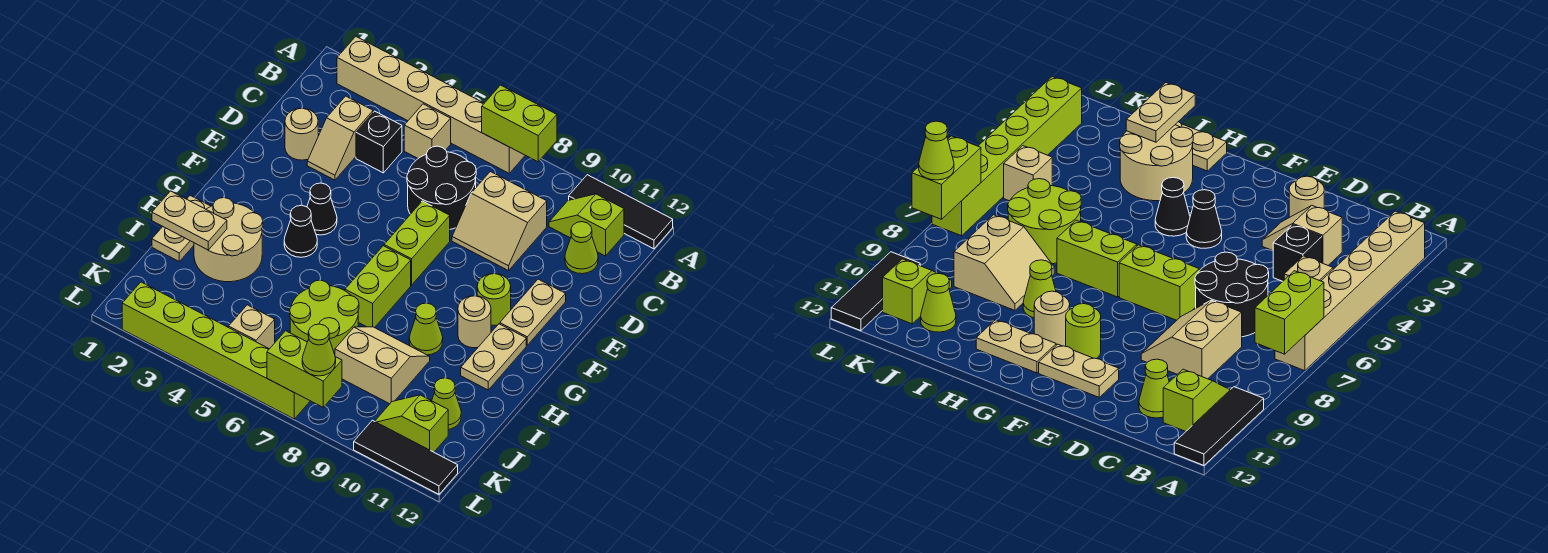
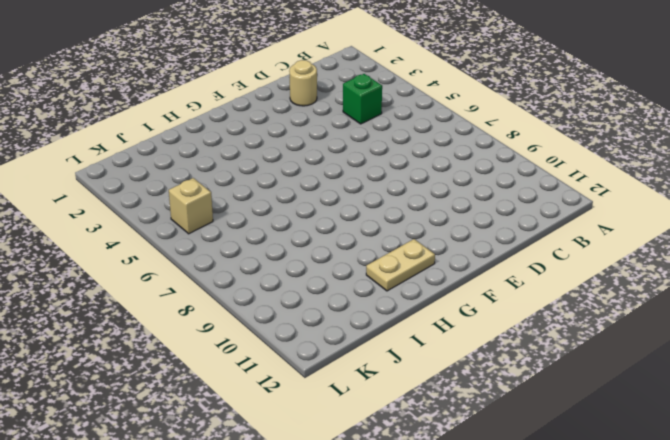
green brick C4 level 1 -> black brick C4 level 1
none -> tan brick A2:A7 level 1
none -> black tile A10:A12 level 1
none -> tan brick B5 level 1
none -> lime slope B10:B11 level 1 top 11

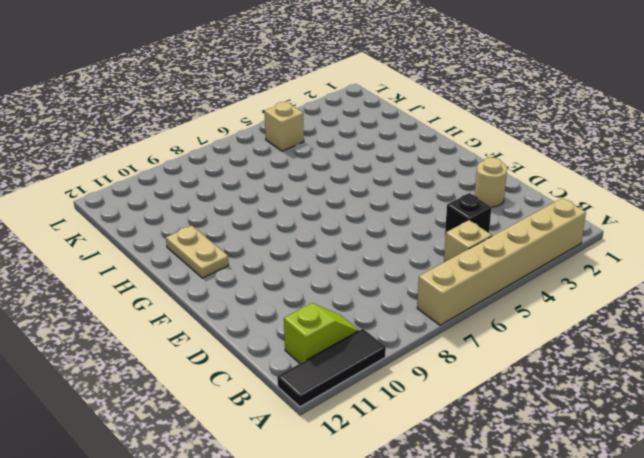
none -> tan slope C3:D3 level 1 top C
none -> black round brick C6:D7 level 1
none -> tan slope C8:D9 level 1 top C
none -> lime cone C11 level 1

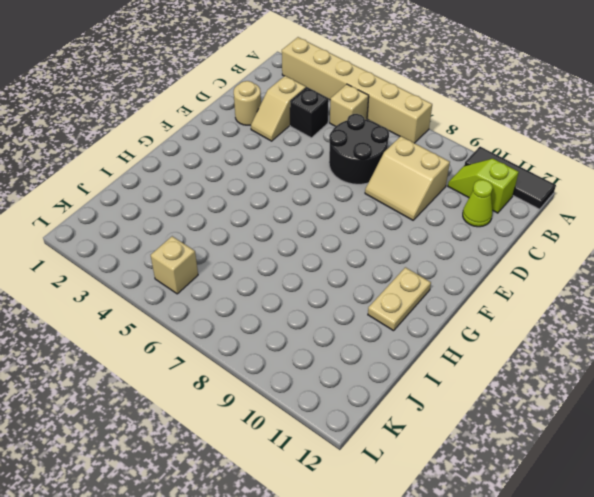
none -> lime brick E7:F7 level 1
none -> tan plate E11:F11 level 1
none -> black cone F4 level 1
none -> lime round brick F10 level 1

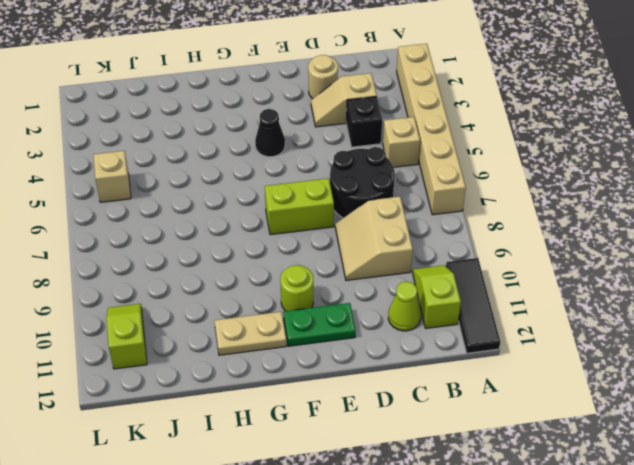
green plate E11:F11 level 1 -> tan plate E11:F11 level 1
none -> black cone G4 level 1
none -> lime brick G7:H7 level 1
none -> tan round brick G10 level 1
none -> tan plate H1:I1 level 1

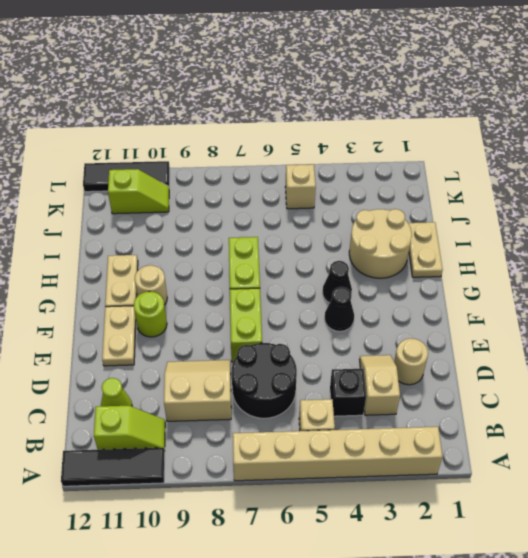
none -> lime cone H9 level 1
none -> lime round brick I6:J7 level 1
none -> tan slope I8:J9 level 1 top J
none -> lime cone J11 level 1

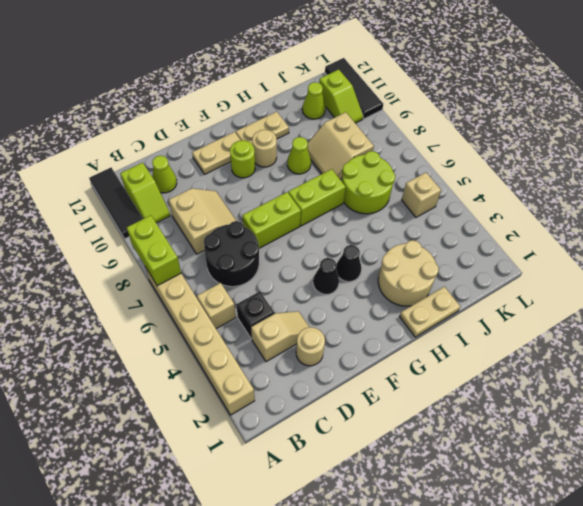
none -> lime brick L2:L7 level 1
none -> tan plate I1:I2 level 2
none -> lime brick L7:L8 level 2
none -> lime cone L8 level 3

